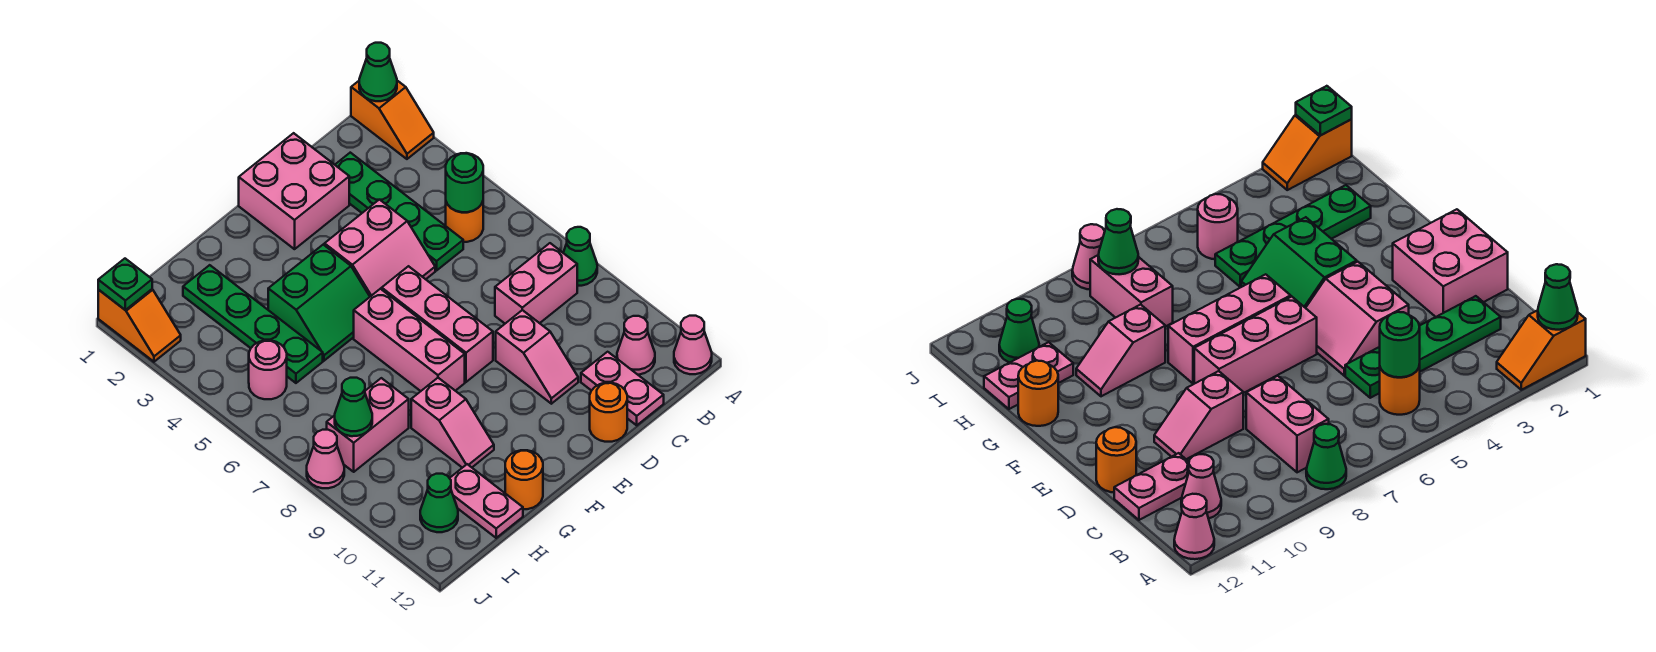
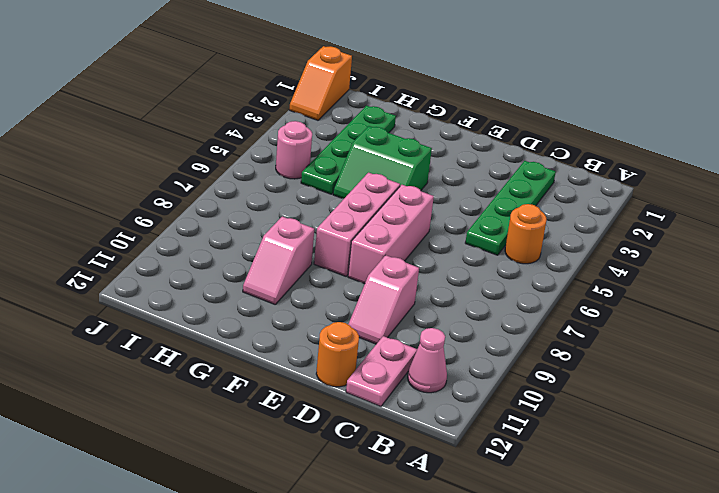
none -> orange slope A1:A2 level 1 top 1
none -> green cone A8 level 1
none -> pink cone A12 level 1

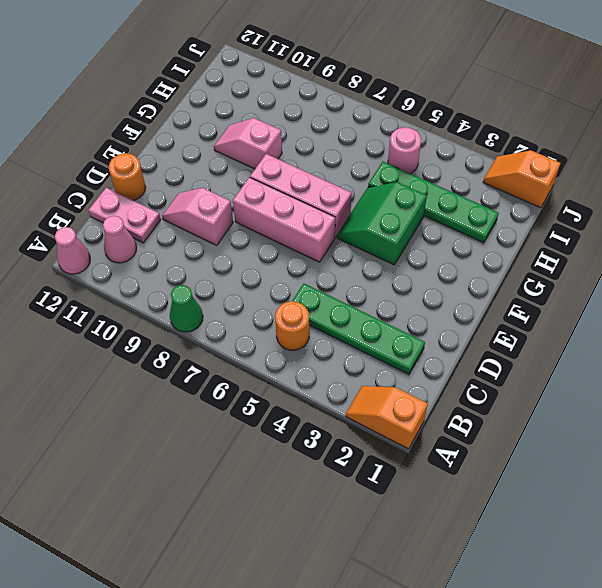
none -> pink brick B8:C8 level 1
none -> pink brick D1:E2 level 1
none -> pink slope D4:E5 level 1 top 4

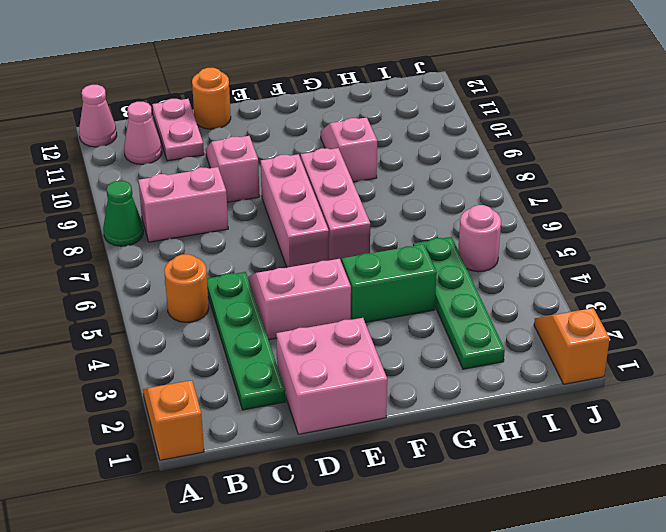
none -> orange round brick G12 level 1
none -> pink brick H8:I8 level 1
none -> pink plate H11:H12 level 1

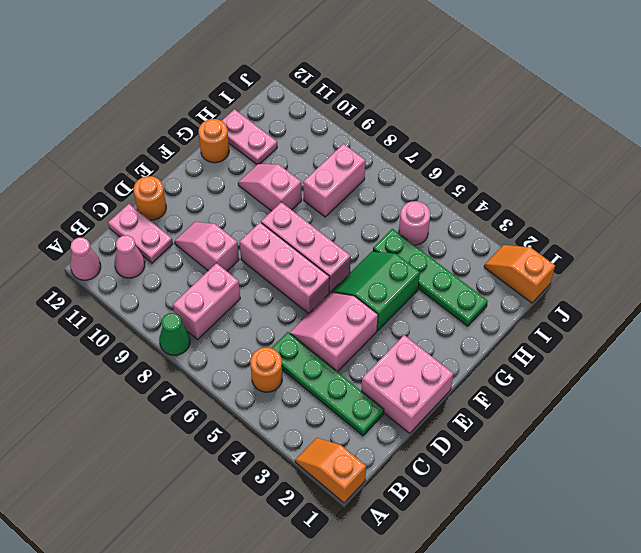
none -> green cone I11 level 1
none -> pink cone J8 level 1
none -> green cone A1 level 2

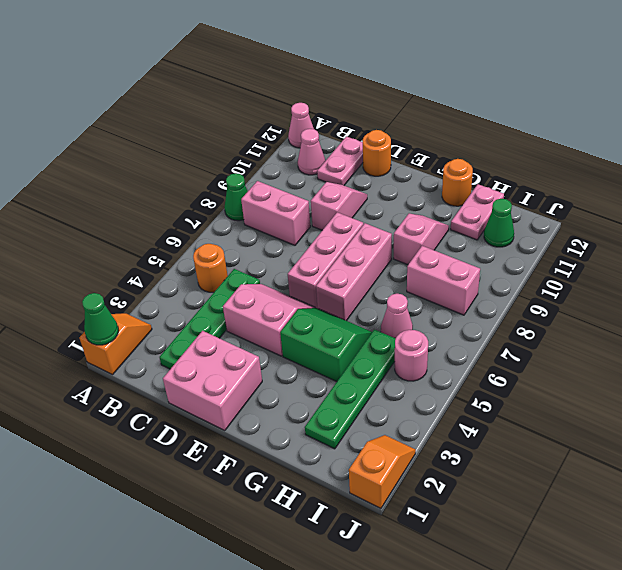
pink cone H6 level 1 -> pink cone J8 level 1
none -> green round brick B5 level 2
none -> green cone I8 level 2
none -> green plate J1 level 2

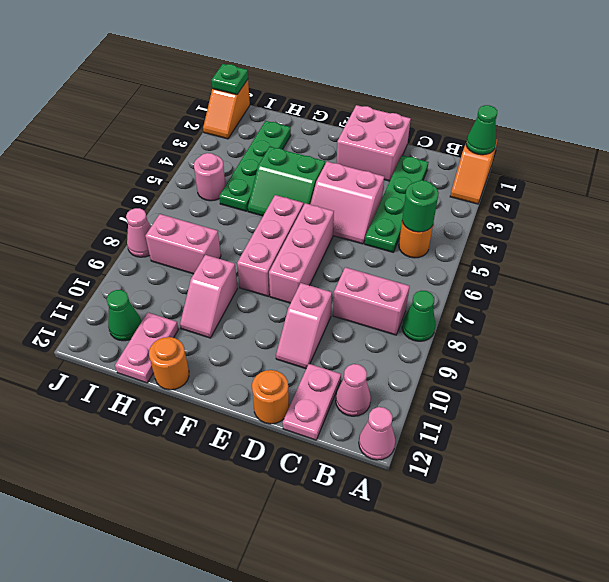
none -> green cone I8 level 2

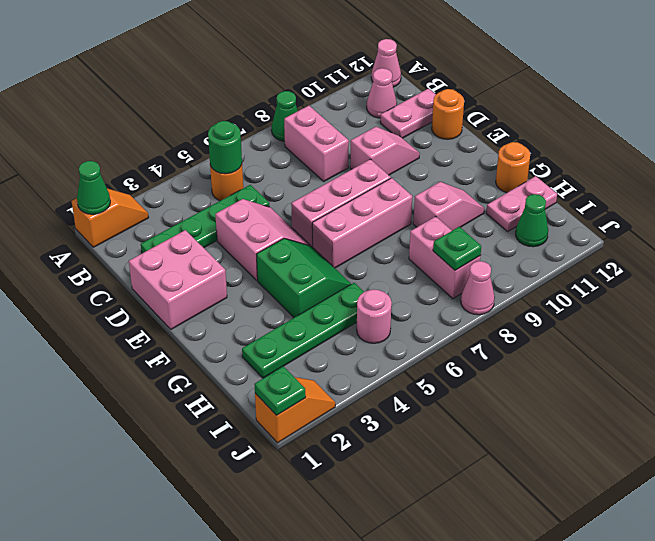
green plate I8 level 2 -> green cone I8 level 2

